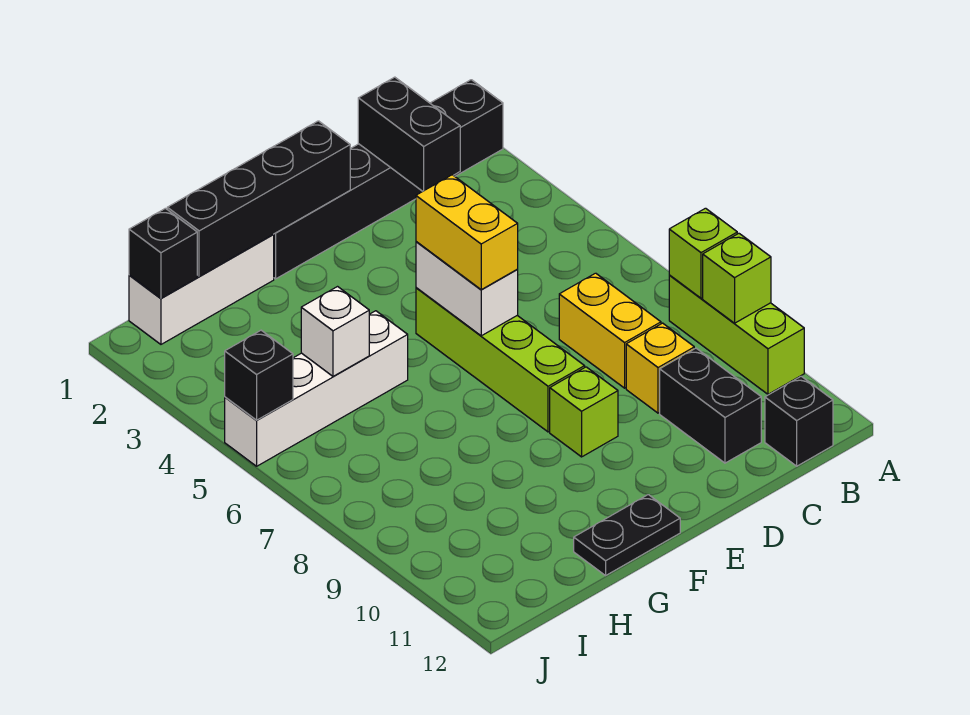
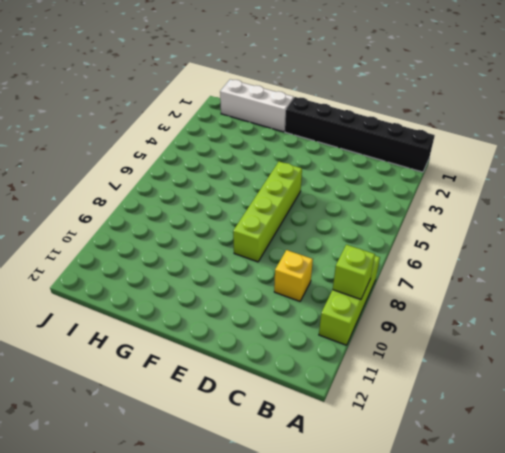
none -> black brick B12 level 1
none -> yellow brick C7:C8 level 1
none -> black brick C10:C11 level 1

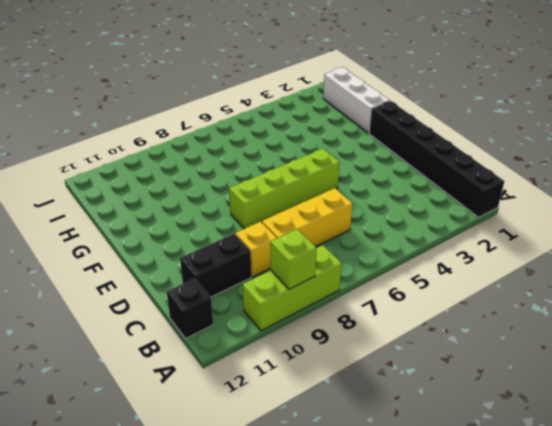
yellow brick C6:C8 level 1 -> yellow brick C7:C8 level 1
none -> lime brick E9 level 1
none -> black plate F12:G12 level 1
none -> white brick G5:J5 level 1

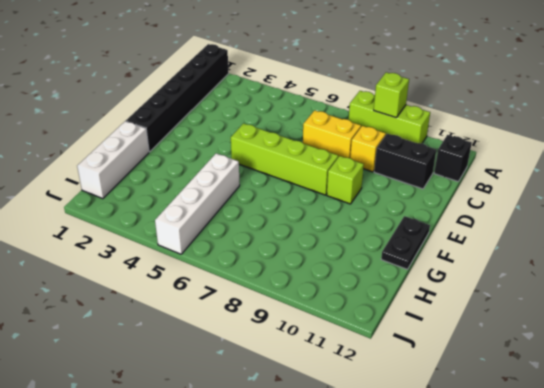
none -> lime brick A8 level 2
none -> black brick C1:C2 level 2
none -> black brick E1:H1 level 2

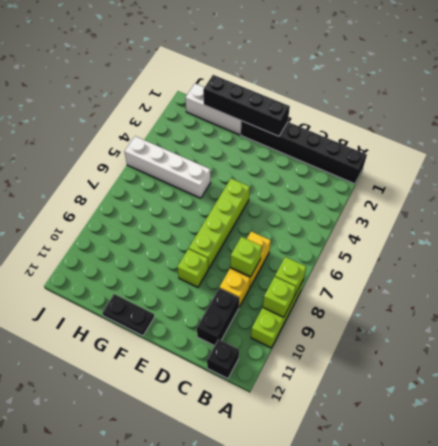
lime brick C8 level 2 -> none
none -> black brick C1:C2 level 2
none -> white brick E5:E6 level 2
none -> white brick H5 level 2

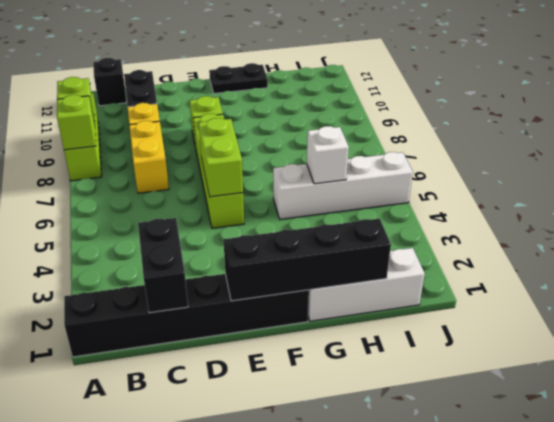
lime brick E5:E6 level 2 -> white brick E5:E6 level 2
none -> black brick I1 level 2
none -> black brick J5 level 2
none -> yellow brick E5:E6 level 3

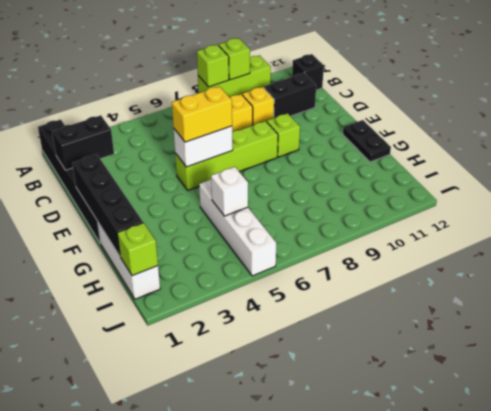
lime brick I1 level 2 -> black brick I1 level 2
none -> black brick J5 level 2

